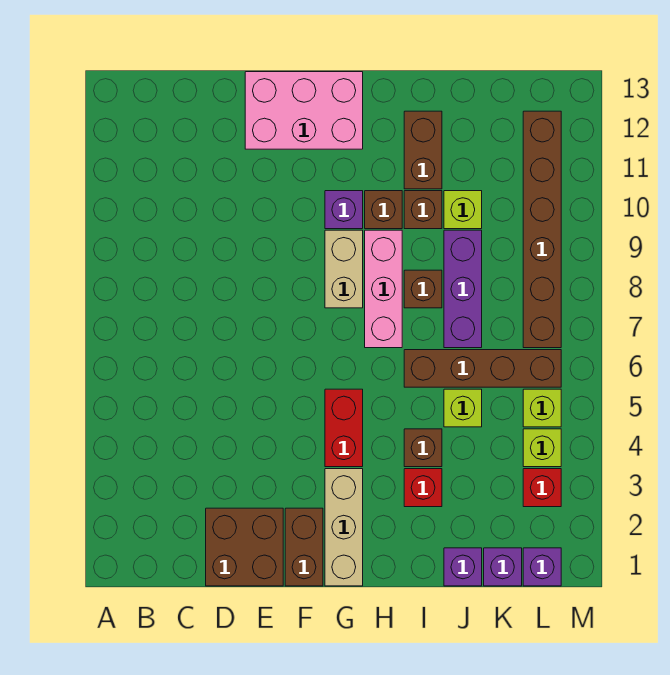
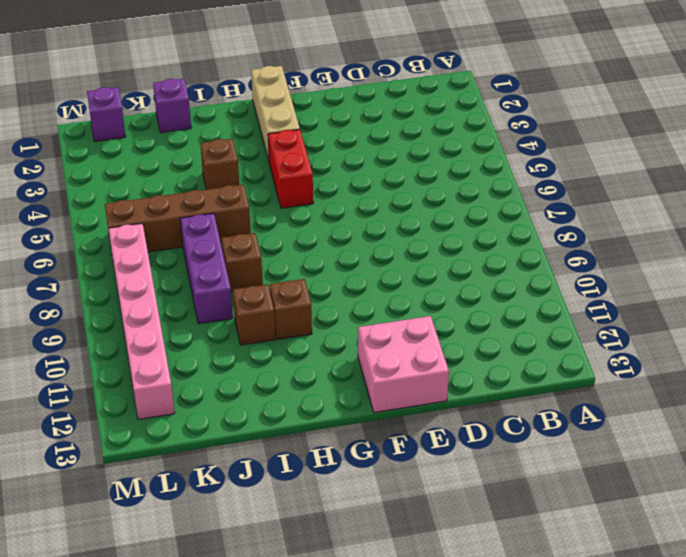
pink brick E12:F13 level 1 -> pink brick E12:G13 level 1
pink brick L7:L12 level 1 -> brown brick L7:L12 level 1
none -> brown brick D1:E2 level 1
none -> brown brick F1:F2 level 1
none -> tan brick G8:G9 level 1

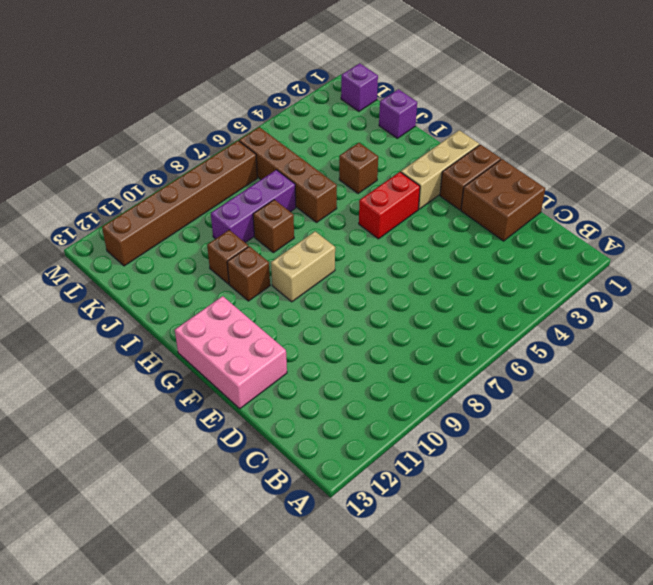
none -> purple brick G10 level 1
none -> pink brick H7:H9 level 1
none -> red brick I3 level 1

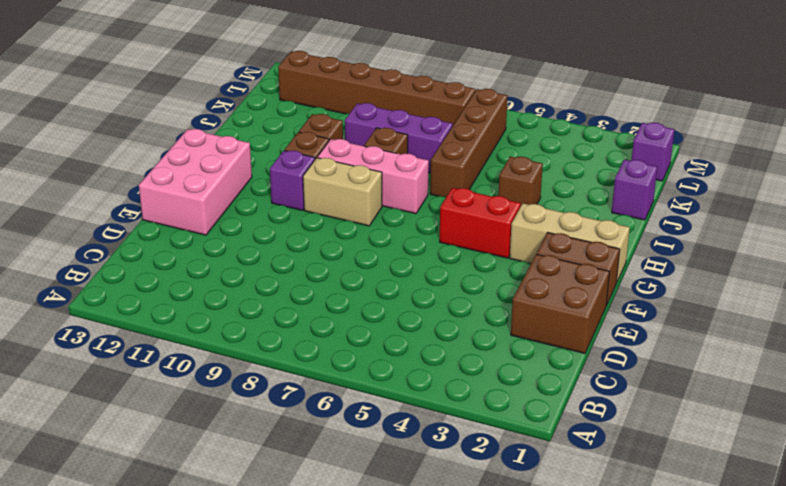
none -> red brick I3 level 1
none -> brown brick I11:I12 level 1
none -> lime brick J5 level 1

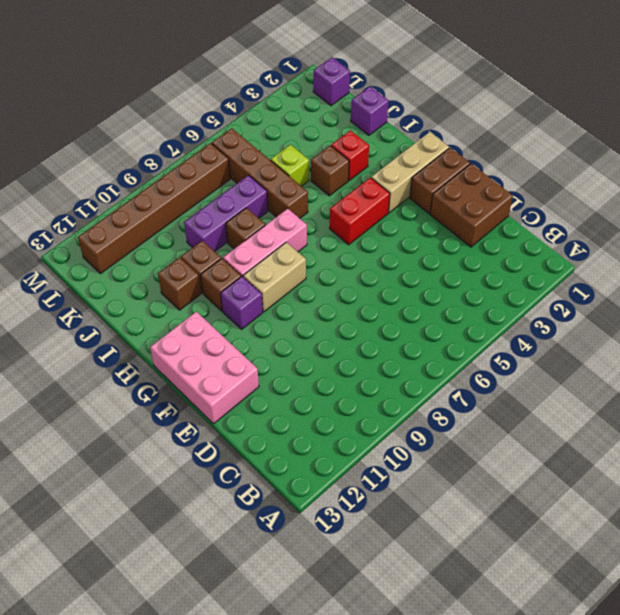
brown brick I11 level 1 -> brown brick I11:I12 level 1
none -> lime brick J10 level 1
none -> purple brick K1 level 1
none -> red brick L3 level 1

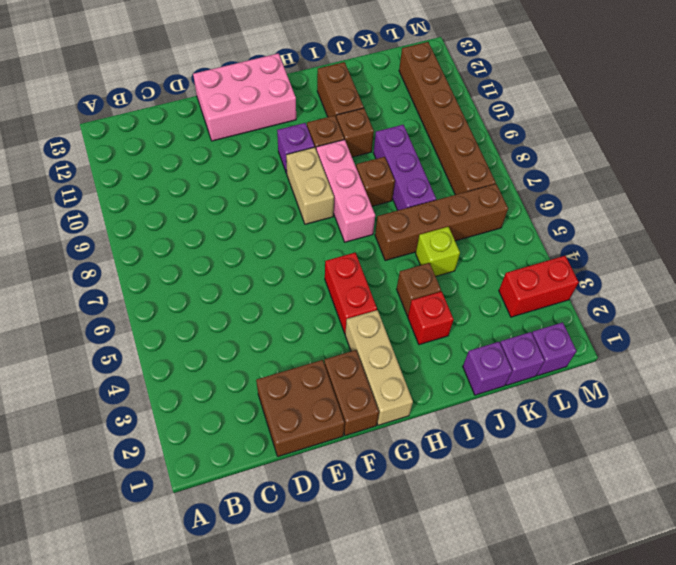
red brick L3:M3 level 1 -> red brick L3 level 1
none -> lime brick J10 level 1
none -> lime brick L4 level 1
none -> lime brick L5 level 1

